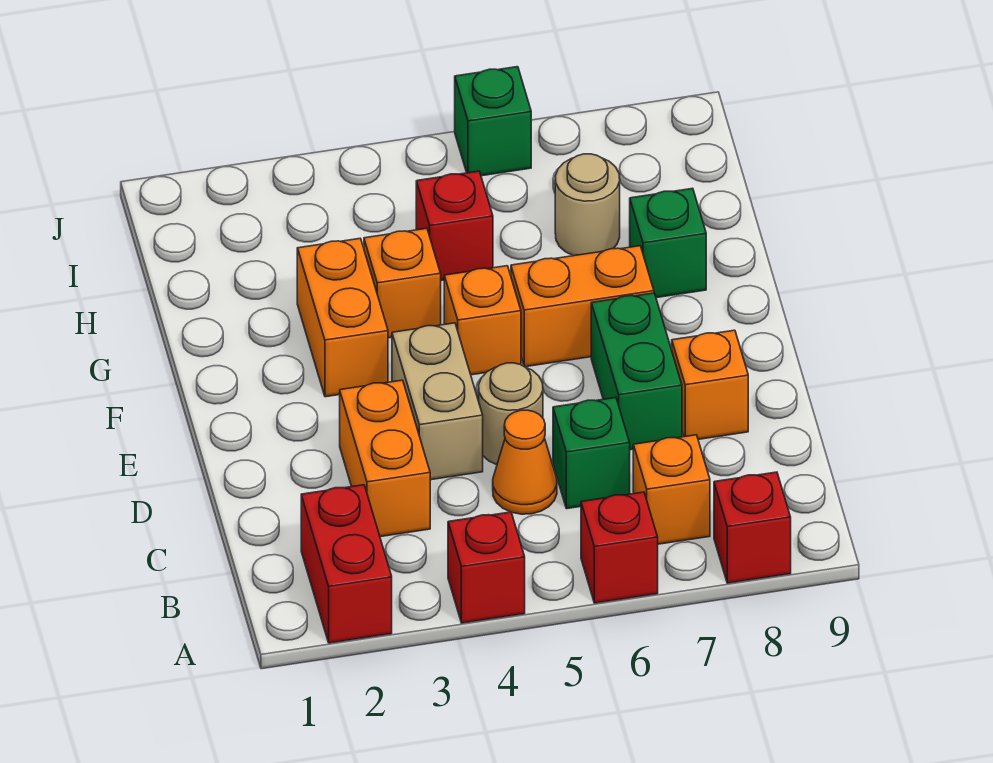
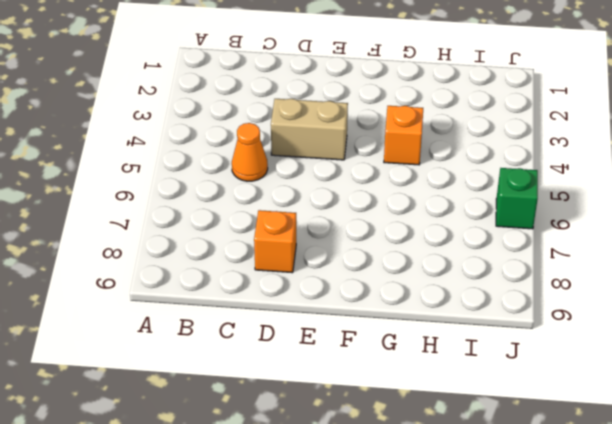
none -> red brick A2:B2 level 1
none -> red brick A4 level 1
none -> red brick A6 level 1

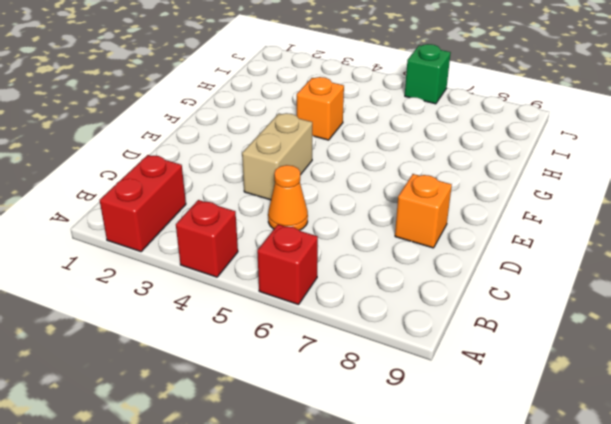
none -> red brick A8 level 1
none -> orange brick B7 level 1
none -> orange brick C3:D3 level 1

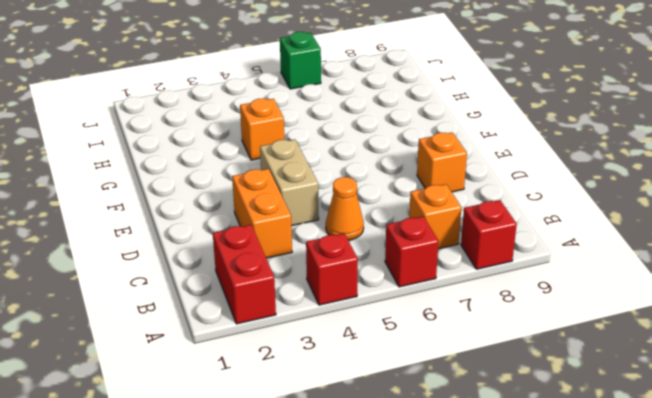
none -> green brick C6 level 1
none -> tan round brick D5 level 1
none -> green brick D7:E7 level 1

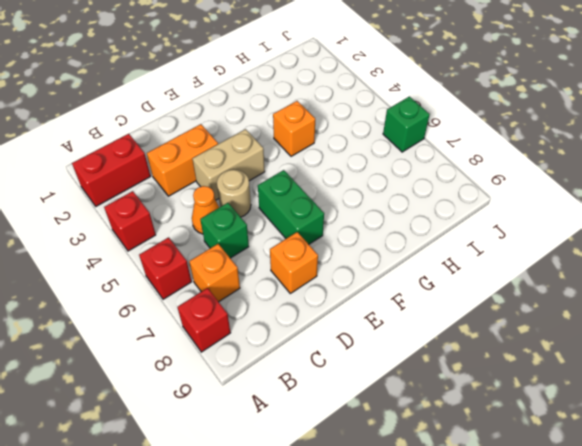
green brick E6:E7 level 1 -> green brick D7:E7 level 1
none -> orange brick F3:G3 level 1
none -> orange brick F5 level 1
none -> orange brick F6:F7 level 1

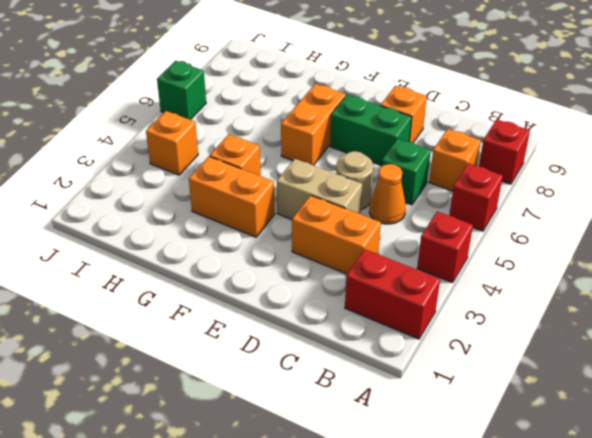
orange brick I4 level 1 -> orange brick F5 level 1
none -> green brick G8 level 1
none -> red brick H5 level 1
none -> tan round brick H7 level 1

